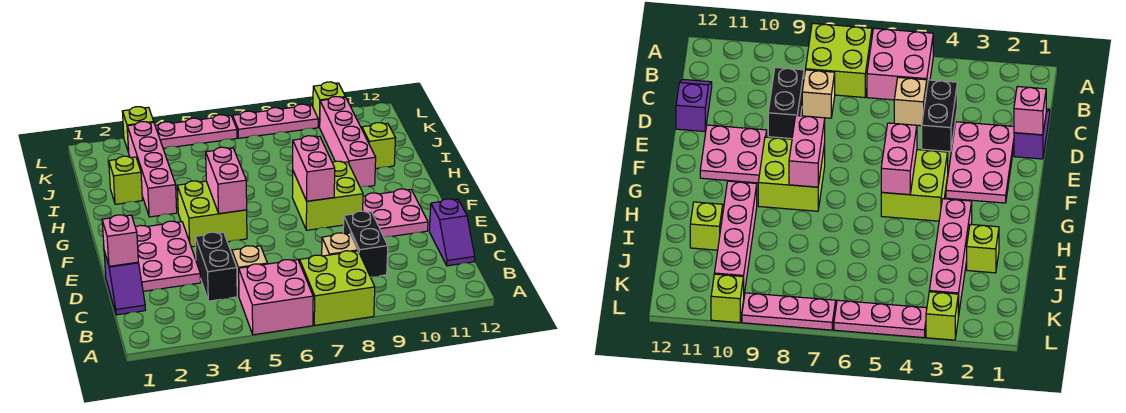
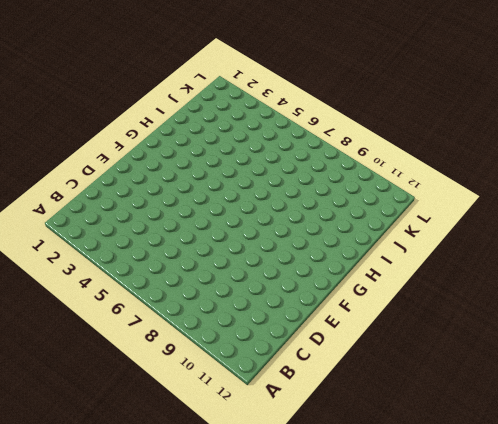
none -> pink brick A5:B6 level 1
none -> lime brick A7:B8 level 1
none -> purple slope C1:D1 level 1 top D

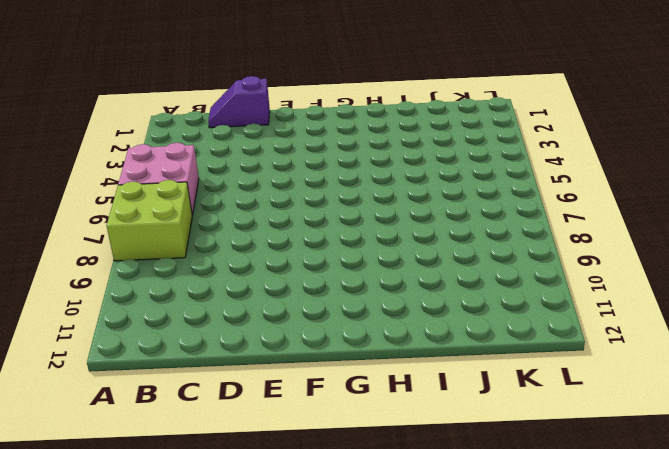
none -> black brick C4:D4 level 1
none -> tan brick C5 level 1
none -> tan brick C8 level 1

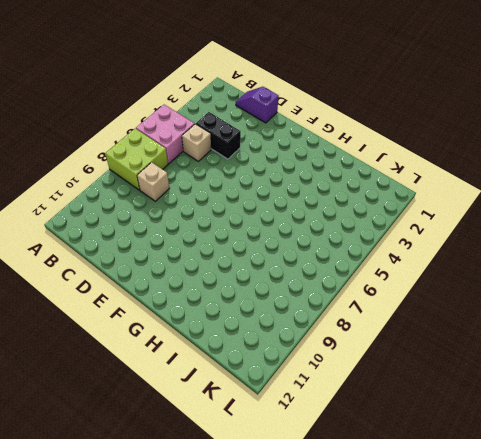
none -> black brick C9:D9 level 1
none -> purple slope C12:D12 level 1 top D
none -> pink plate D2:F3 level 1

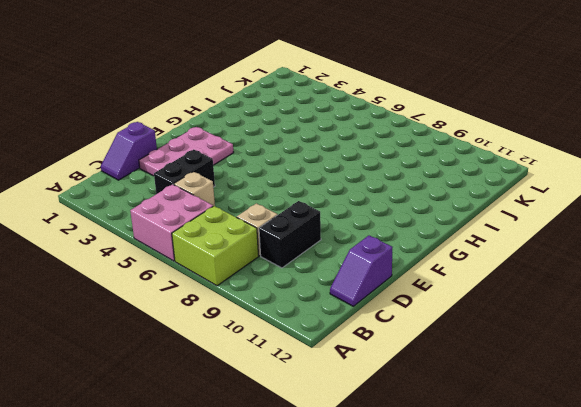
none -> pink plate E10:F11 level 1
none -> lime brick F4:G5 level 1
none -> lime brick F8:G9 level 1

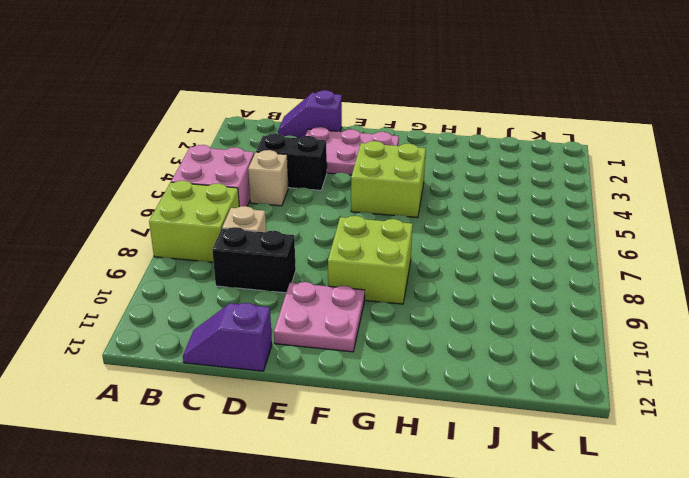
none -> pink brick H3:K3 level 1
none -> pink brick H10:K10 level 1
none -> lime brick I2 level 1

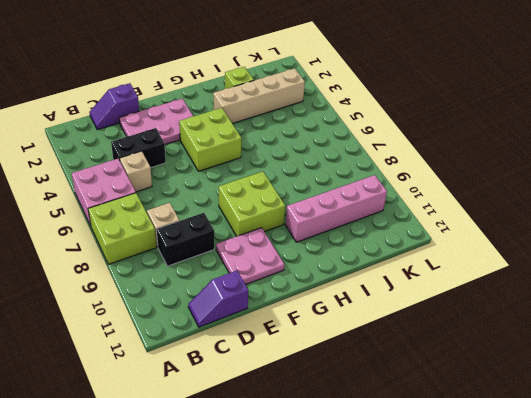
tan brick H3:K3 level 1 -> pink brick H3:K3 level 1
none -> lime brick I11 level 1
none -> lime brick L3 level 1
none -> pink plate L4:L6 level 1

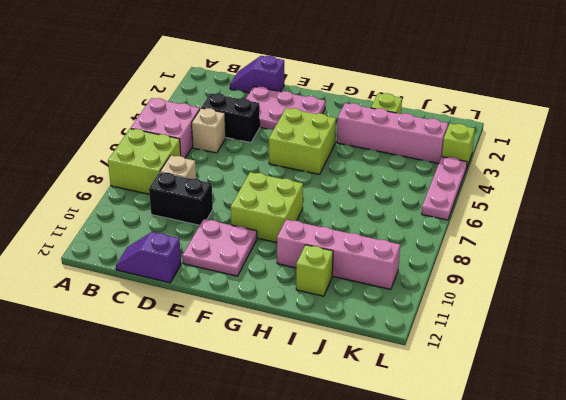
none -> pink plate L7:L9 level 1
none -> lime brick L10 level 1
none -> pink brick D1 level 2

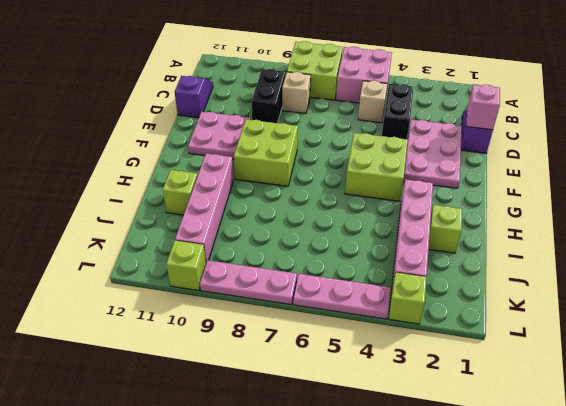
none -> pink brick F5:G5 level 2
none -> pink brick F8:G8 level 2

